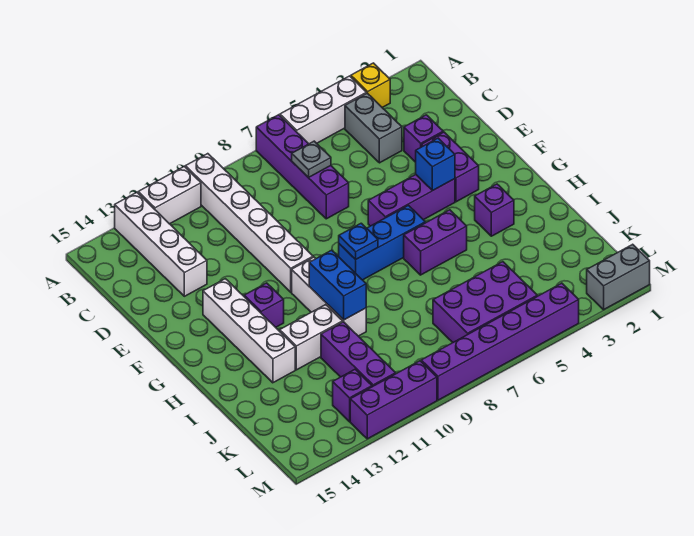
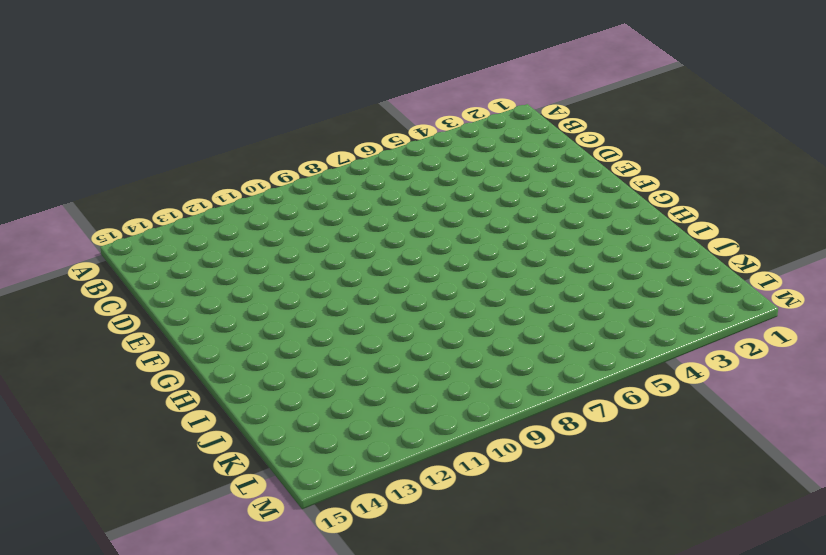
none -> yellow brick A3 level 1
none -> white brick A4:A6 level 1
none -> purple brick A7:D7 level 1

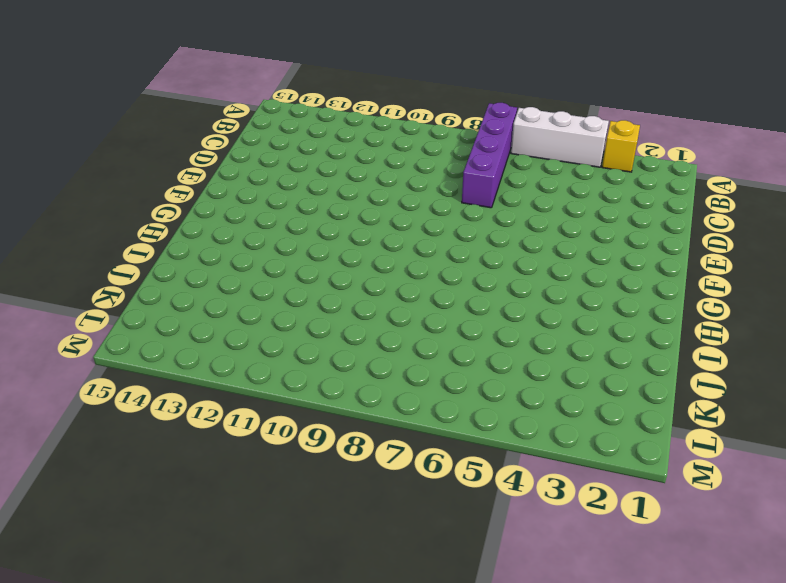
none -> white brick A10:F10 level 1
none -> white brick A11:A12 level 1
none -> white brick A13:D13 level 1

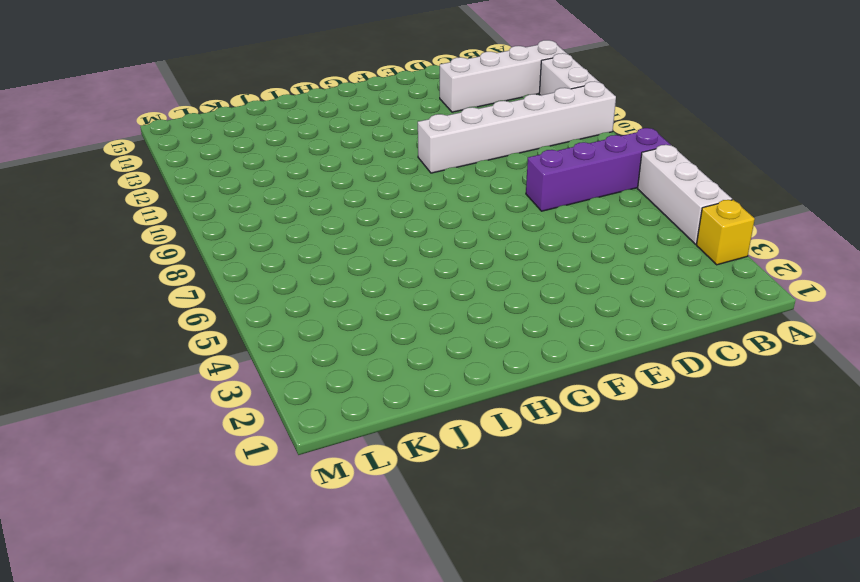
none -> grey brick B4:C4 level 1
none -> purple brick D3 level 1
none -> purple brick E3:F3 level 1

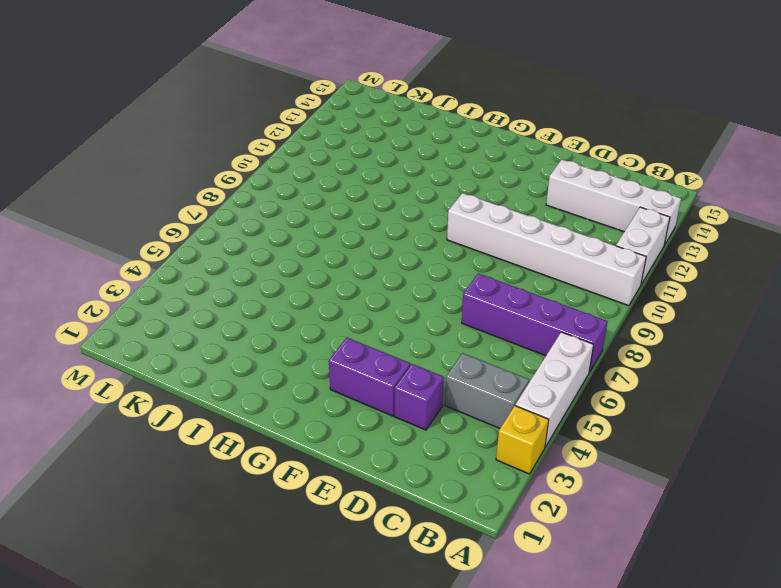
none -> purple brick F4:F6 level 1
none -> white brick F13:I13 level 1
none -> blue brick G6:G8 level 1

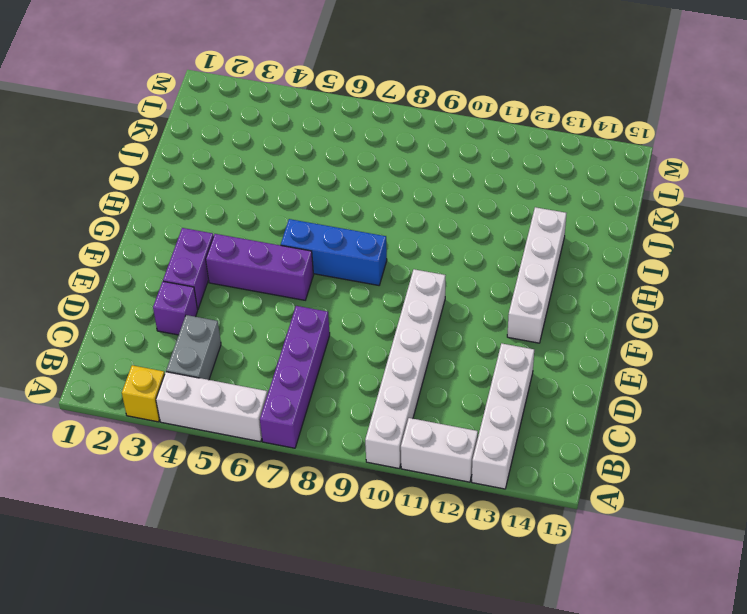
none -> white brick G10:I10 level 1
none -> purple brick G12 level 1
none -> purple brick H3 level 1

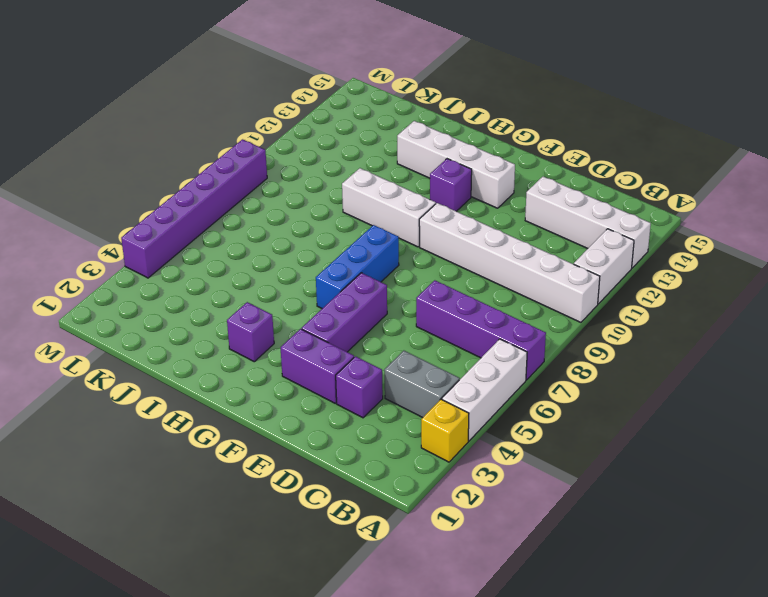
none -> purple brick H5:H6 level 1
none -> white brick I11:I12 level 1
none -> purple brick J11:L11 level 1

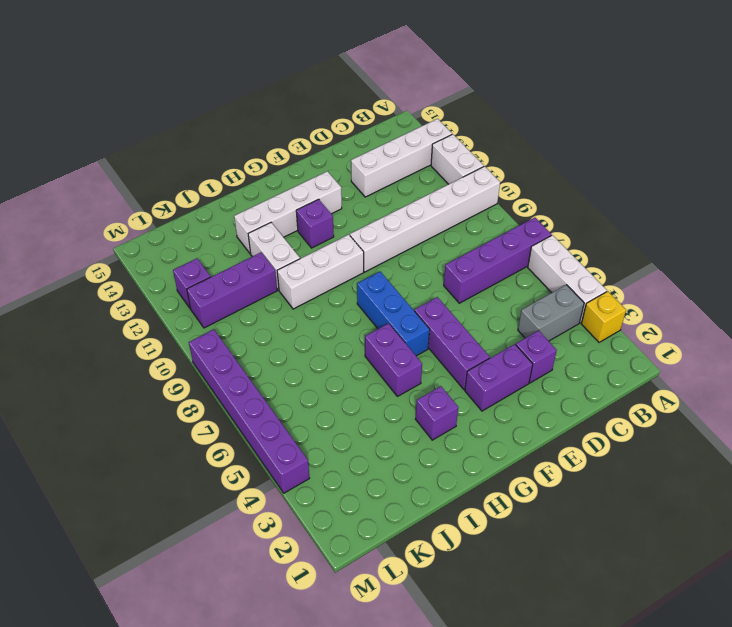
none -> purple brick K5:L7 level 1
none -> grey brick M1:M2 level 1
none -> purple brick M10:M12 level 1

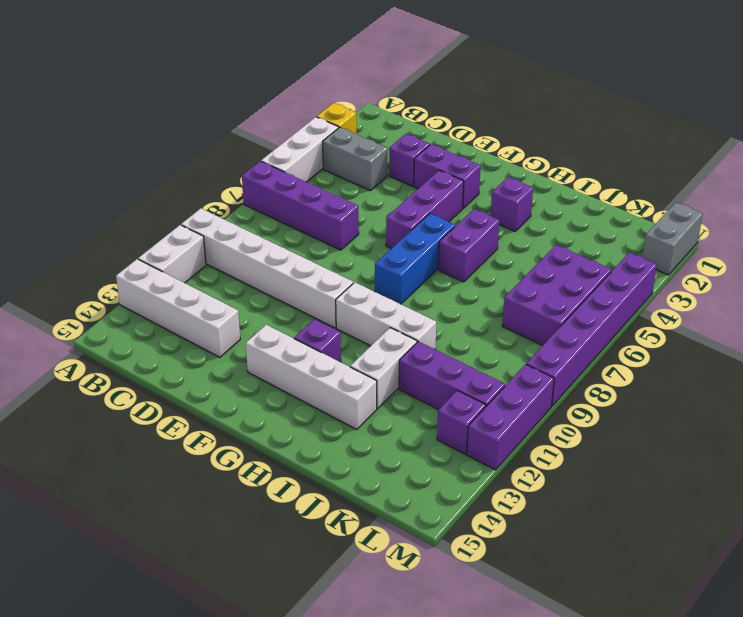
none -> grey plate C7 level 2
none -> blue brick F4 level 2
none -> blue plate G8 level 2

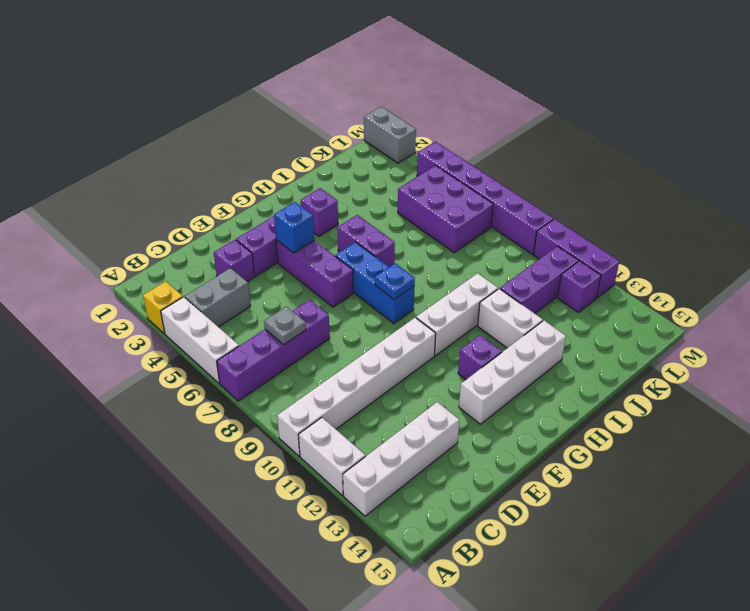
none -> blue brick H10:I10 level 2

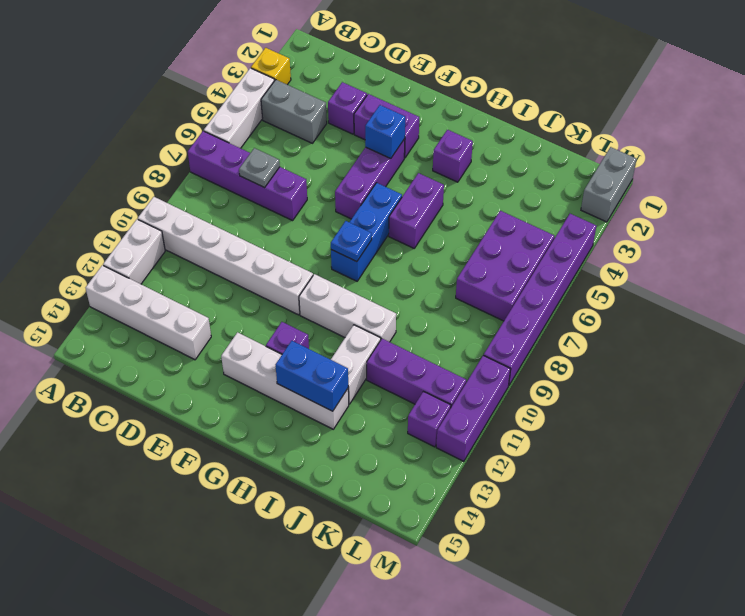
blue brick H13:I13 level 2 -> blue brick H10:I10 level 2

